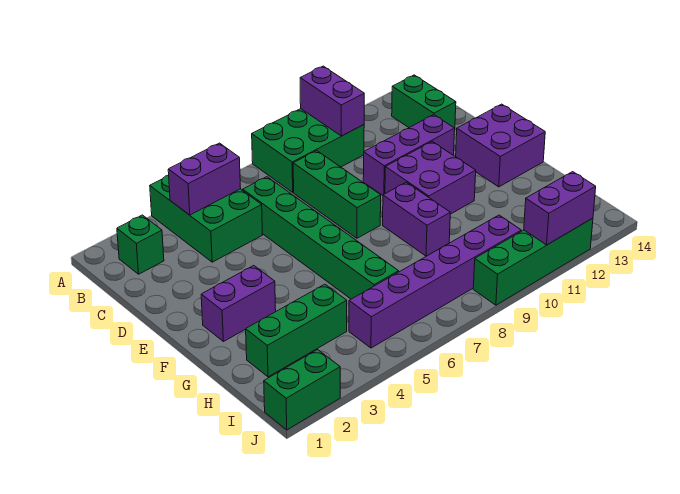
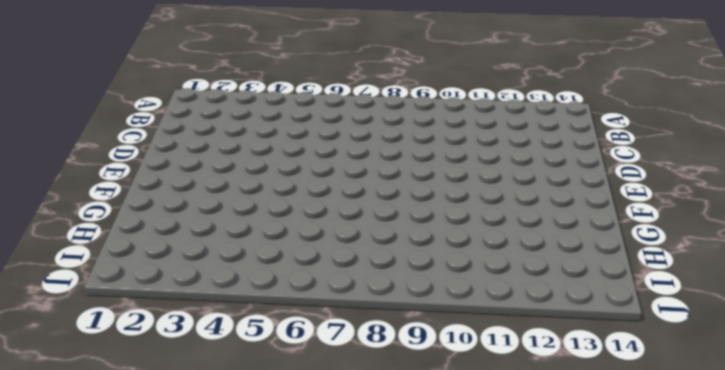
none -> green brick A4:C5 level 1
none -> green brick A8:B10 level 1
none -> green brick B2 level 1

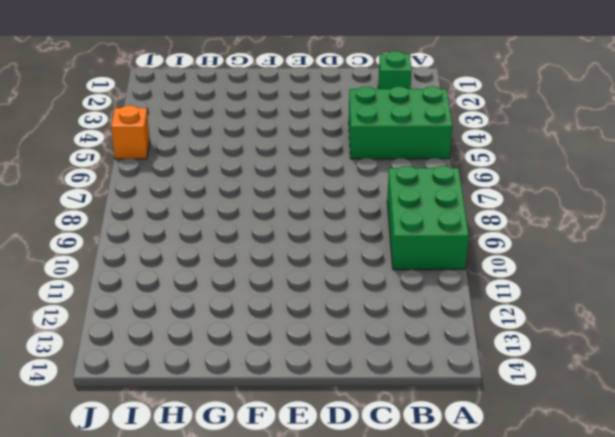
orange brick J5 level 1 -> none
none -> green brick B13:C13 level 1
none -> green brick C6:H6 level 1
none -> green brick C8:E8 level 1

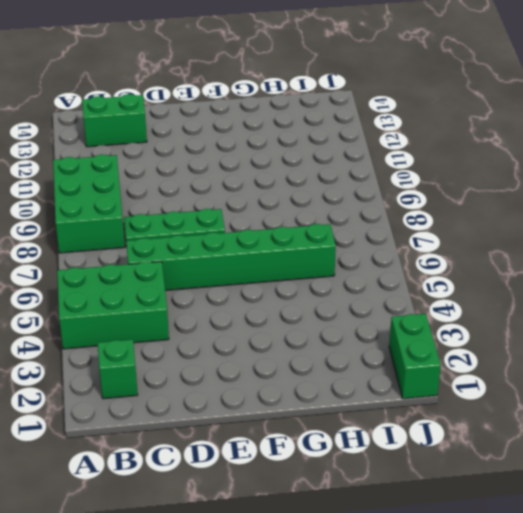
green plate C8:E8 level 1 -> green brick C8:E8 level 1
none -> purple brick D10:D12 level 1
none -> purple brick E10:F11 level 1
none -> purple brick E13:F14 level 1

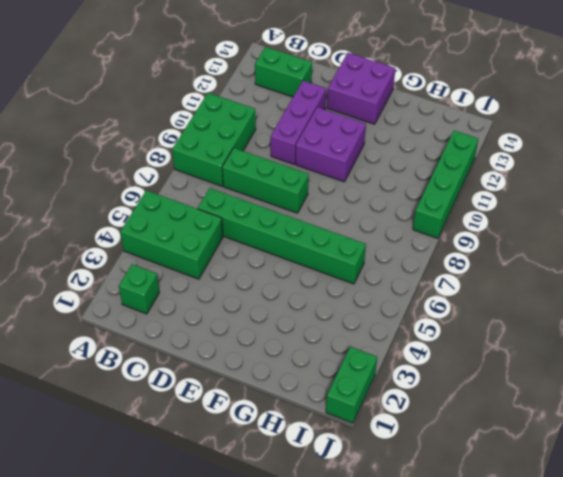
none -> purple brick F2:F3 level 1
none -> purple brick F9:G9 level 1
none -> green brick H2:H4 level 1

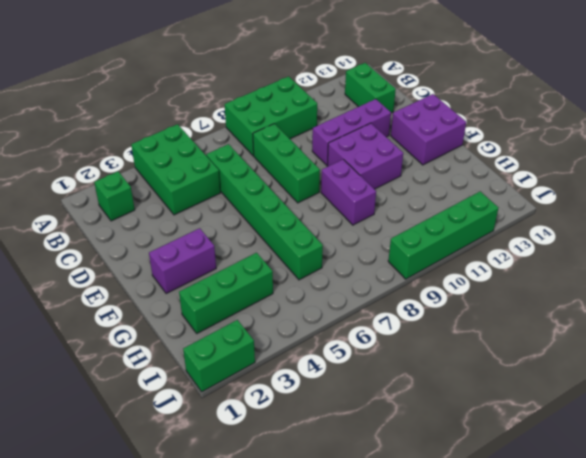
none -> purple brick I5:I10 level 1
none -> purple brick A10:B10 level 2
none -> purple brick B4:B5 level 2

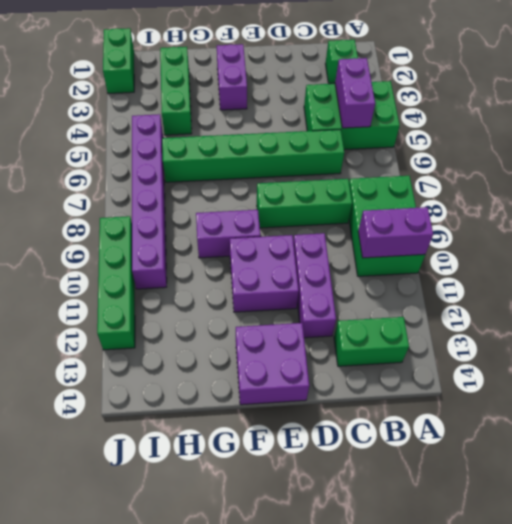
none -> purple brick J11:J12 level 2

